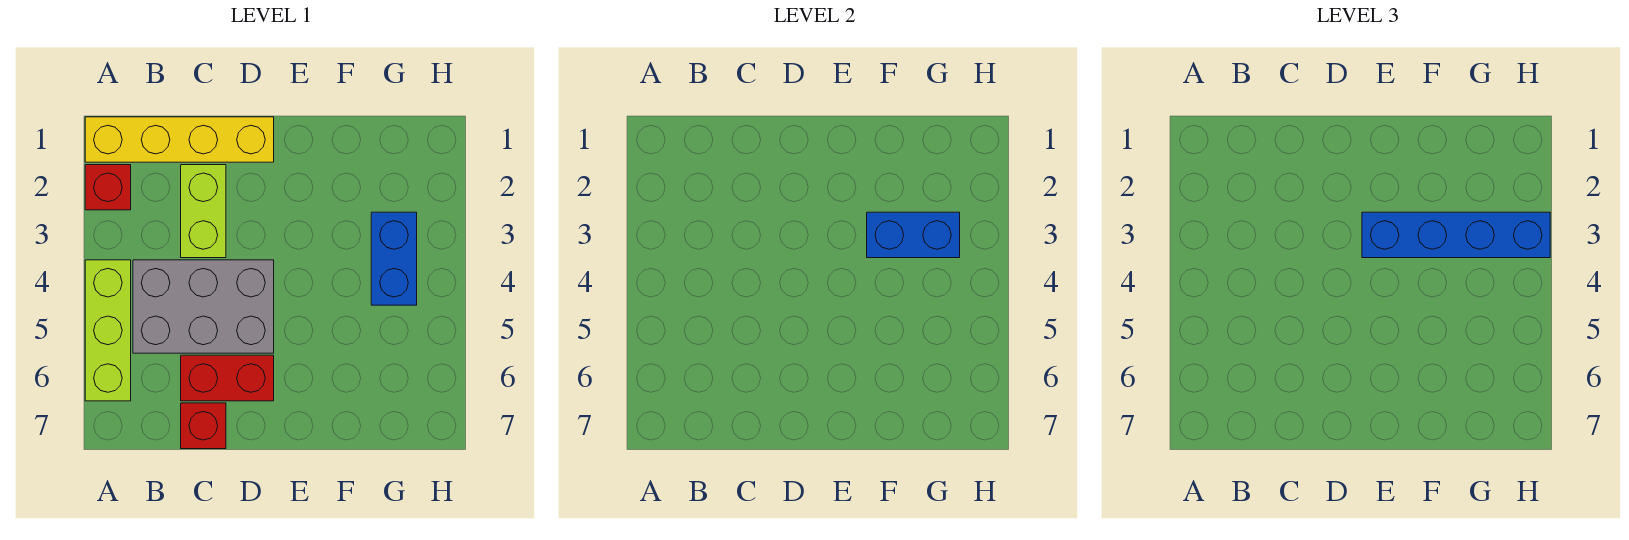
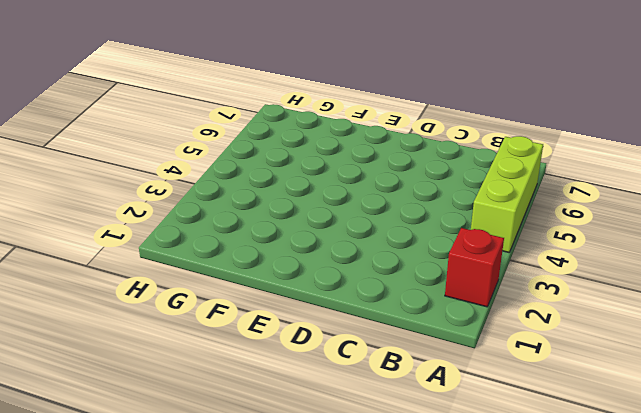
none -> yellow brick A1:D1 level 1
none -> grey brick B4:D5 level 1

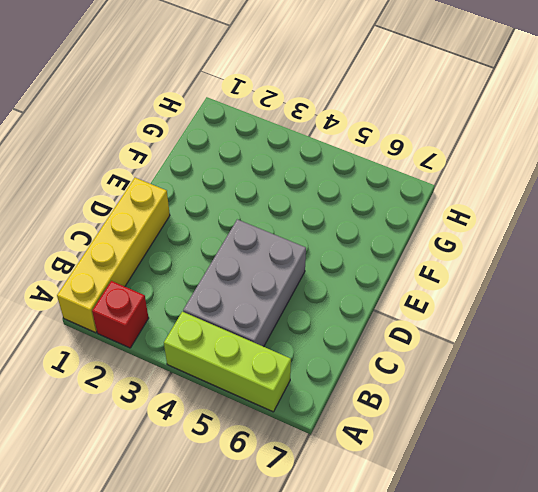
none -> lime brick C2:C3 level 1
none -> red brick C6:D6 level 1

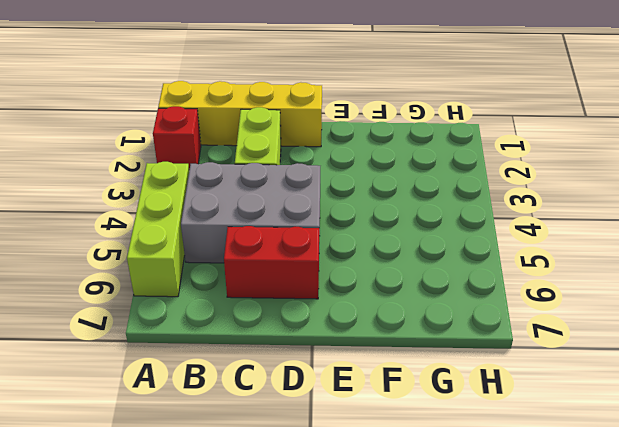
none -> red brick C7 level 1
none -> blue brick G3:G4 level 1

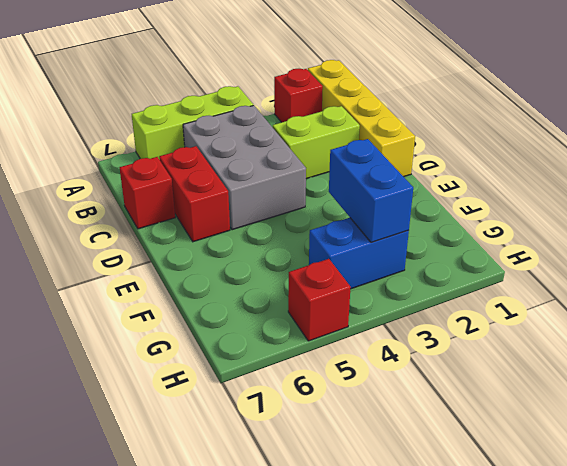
red brick H5 level 1 -> none
none -> blue brick E3:H3 level 3

